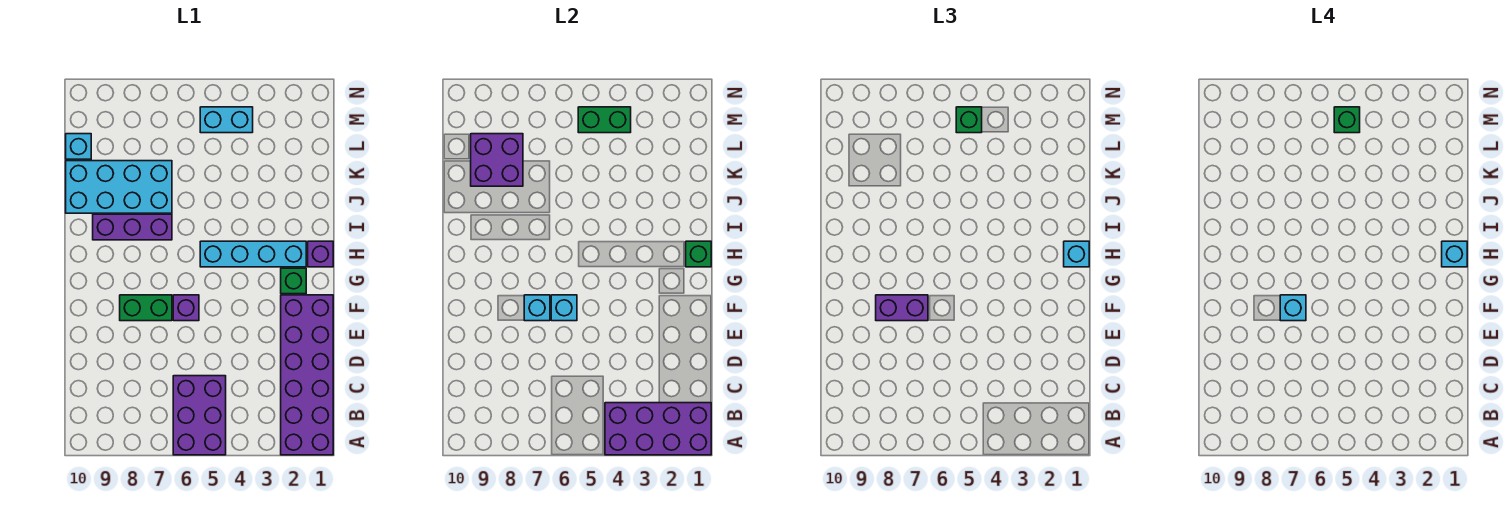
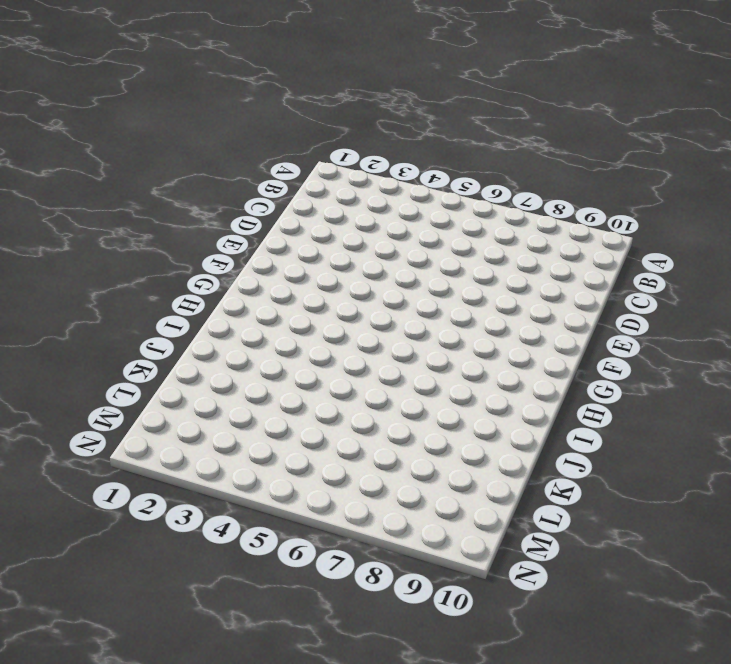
none -> purple brick A1:F2 level 1
none -> purple brick A5:C6 level 1
none -> purple brick F6 level 1

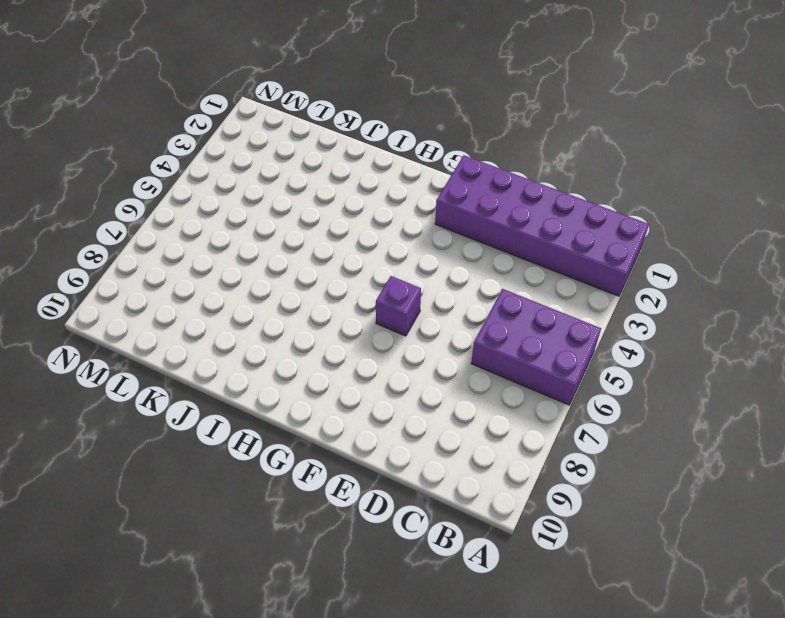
none -> green brick F7:F8 level 1
none -> green brick G2 level 1
none -> purple brick H1 level 1

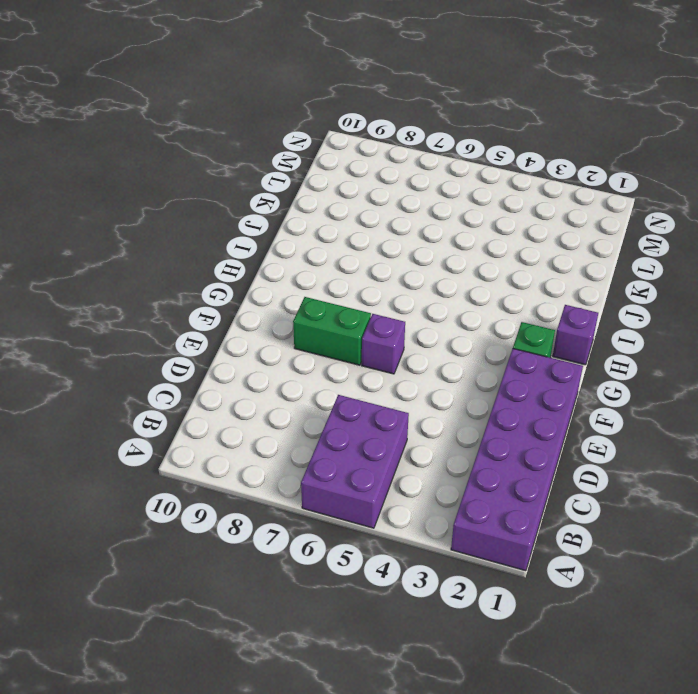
none -> cyan brick H2:H5 level 1
none -> purple brick I7:I9 level 1
none -> cyan brick J7:K10 level 1

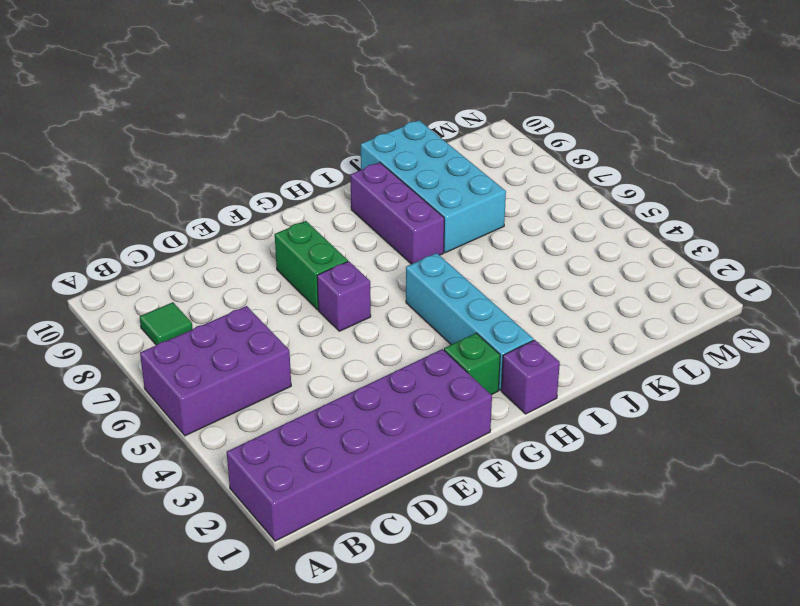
green tile B8 level 1 -> none
none -> cyan brick L10 level 1
none -> cyan brick M4:M5 level 1
none -> purple brick A1:B4 level 2

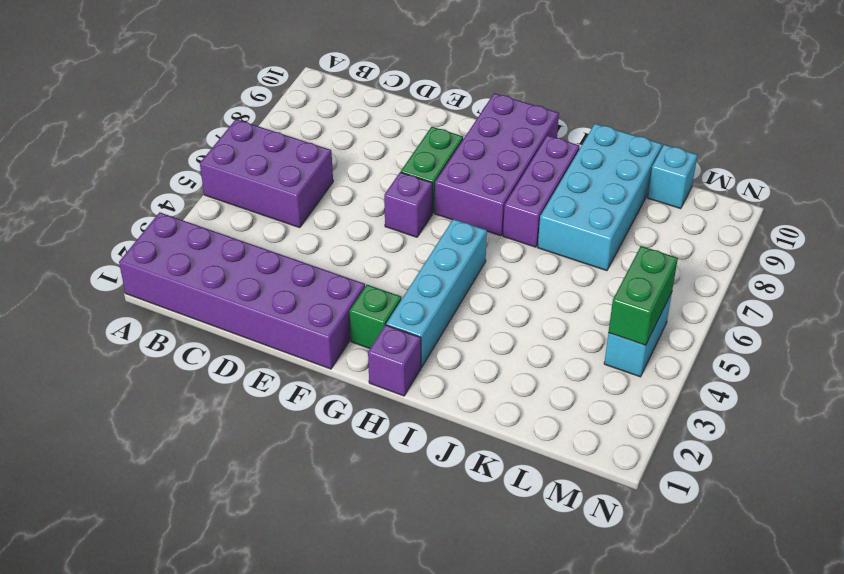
purple brick G7:H10 level 1 -> purple brick A1:B4 level 2
none -> cyan brick F6 level 2
none -> cyan brick F7 level 2
none -> green brick H1 level 2

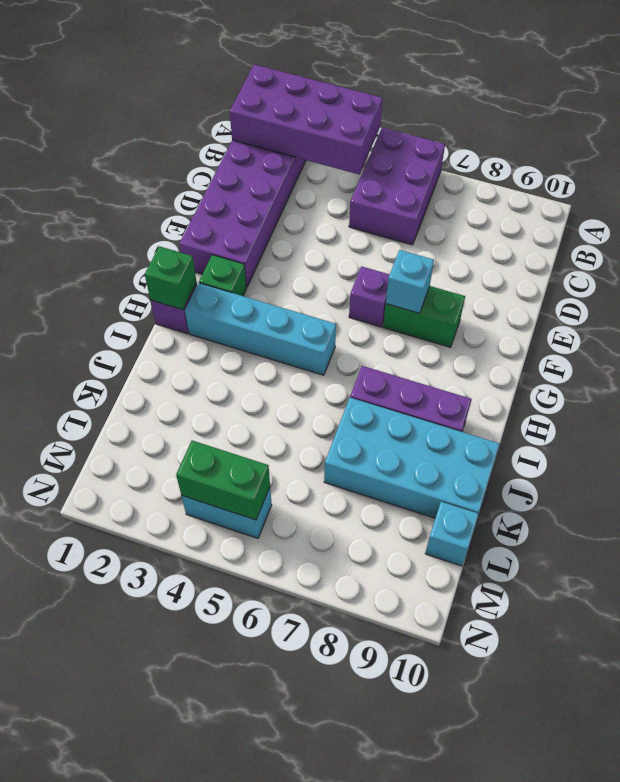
none -> cyan brick F6 level 2
none -> purple brick K8:L9 level 2
none -> purple brick F7:F8 level 3

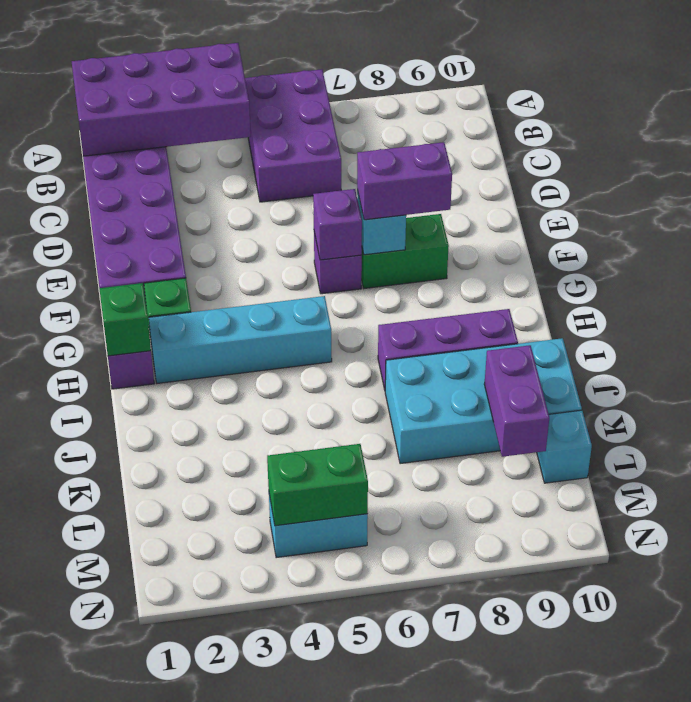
purple brick F6 level 2 -> cyan brick F6 level 2
purple brick K9:L9 level 2 -> purple brick K8:L9 level 2
none -> cyan brick H1 level 3
none -> green brick M5 level 3
none -> cyan brick F7 level 4

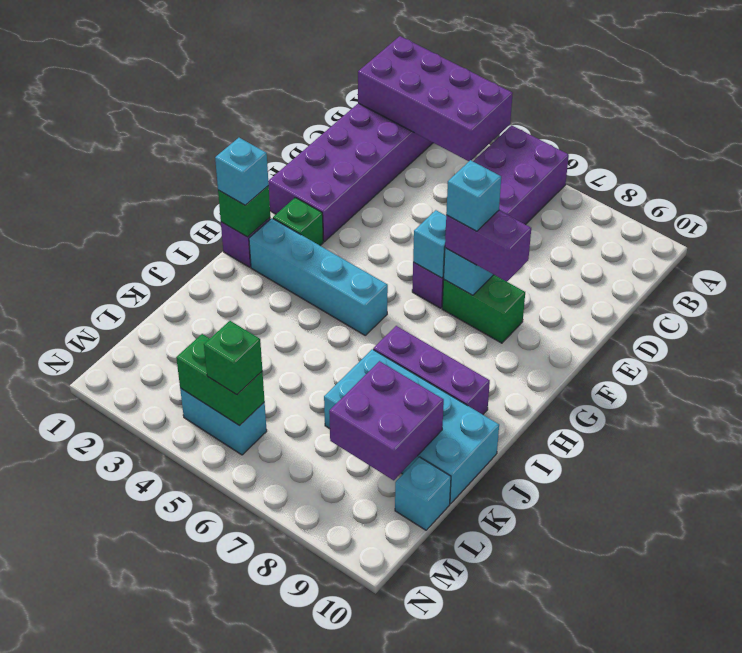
none -> cyan brick H1 level 4
none -> green brick M5 level 4

